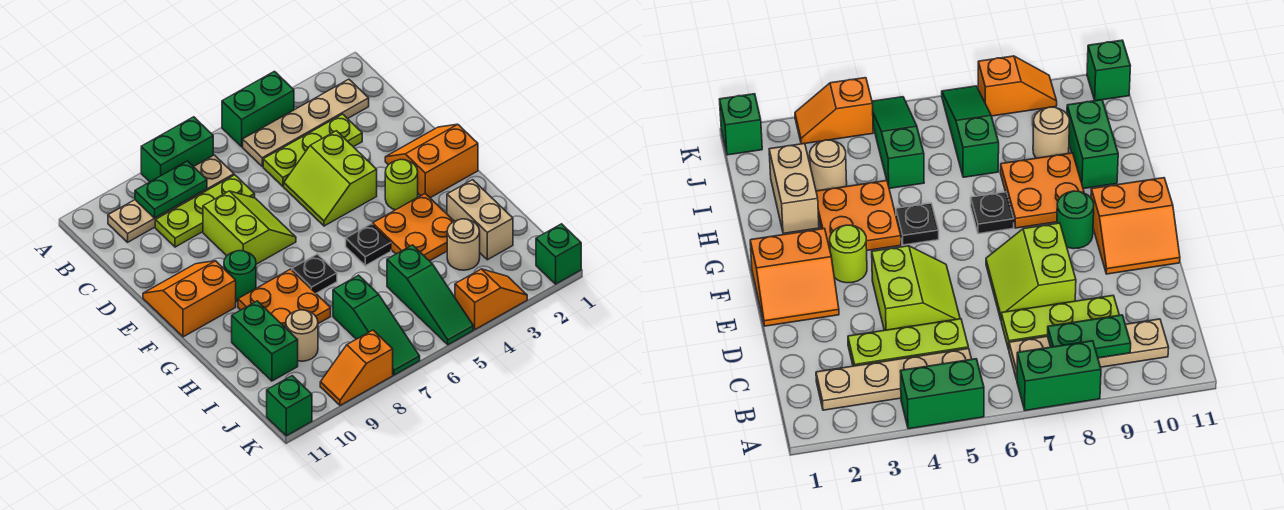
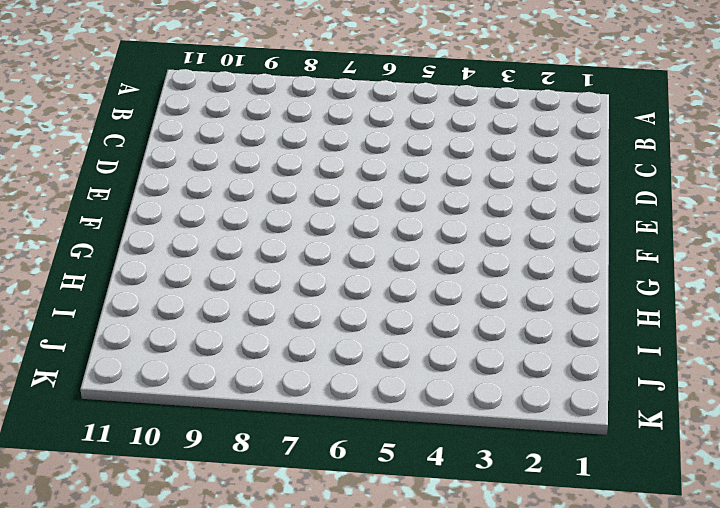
none -> green brick A4:A5 level 1
none -> green brick A7:A8 level 1
none -> tan plate B2:B5 level 1

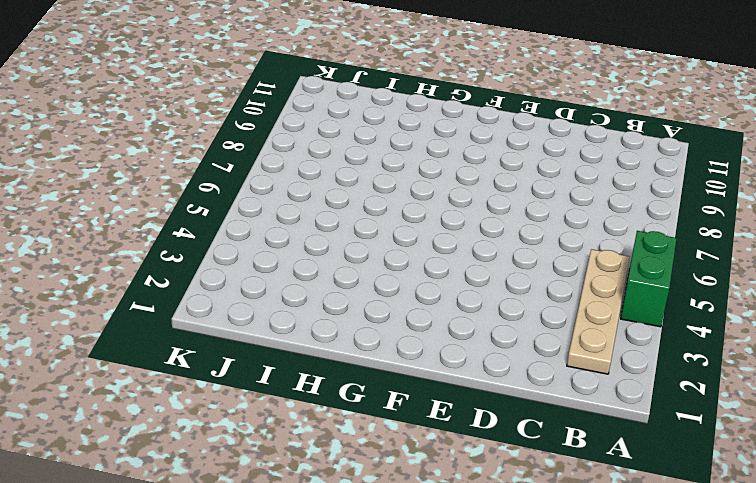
none -> green brick A7:A8 level 1
none -> tan plate B7:B10 level 1
none -> lime plate C3:C5 level 1

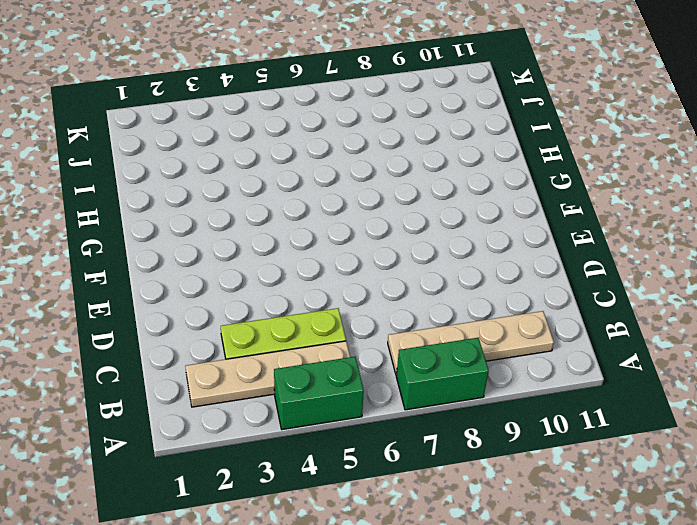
none -> lime plate C7:C9 level 1
none -> lime slope D4:E5 level 1 top 4
none -> lime slope D7:E8 level 1 top 8

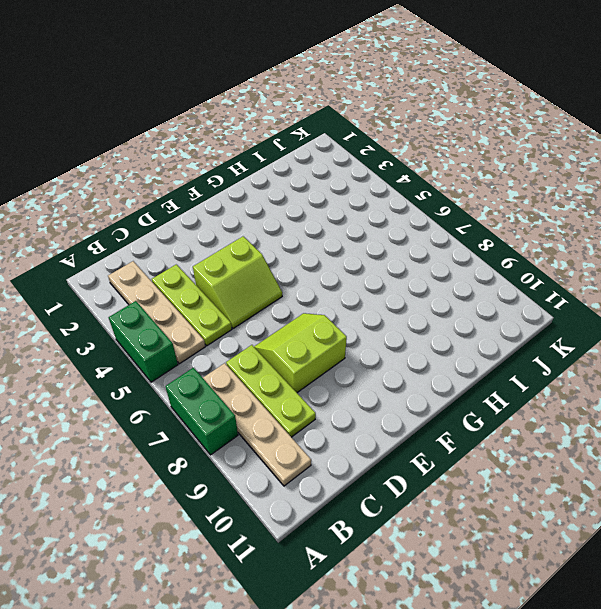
none -> orange slope E1:F2 level 1 top F
none -> orange slope E10:F11 level 1 top F
none -> lime round brick F3 level 1

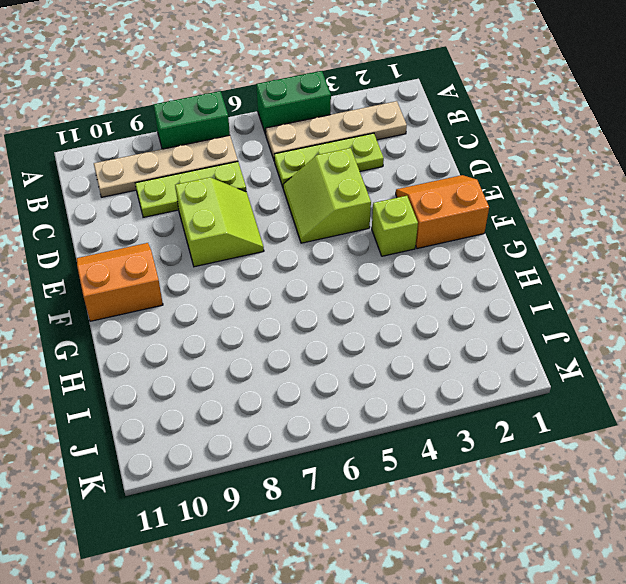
lime brick F3 level 1 -> lime round brick F3 level 1
none -> green round brick F9 level 1
none -> orange plate G3:H4 level 1
none -> black plate G5 level 1

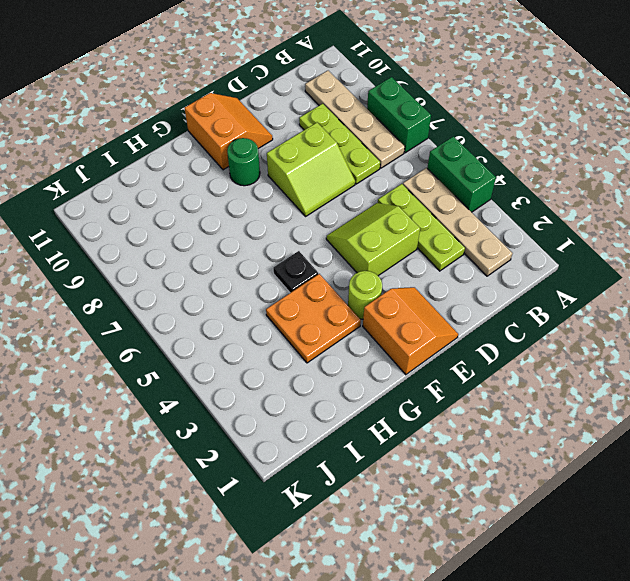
none -> black plate G7 level 1
none -> orange plate G8:H9 level 1
none -> tan brick H2:I2 level 1

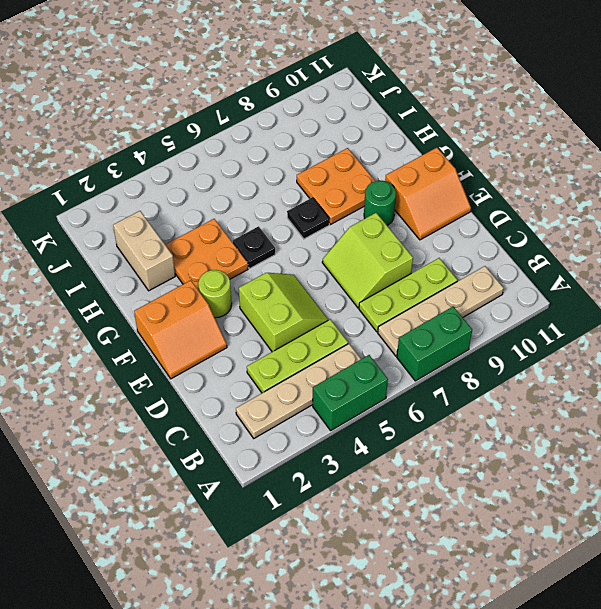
none -> green brick H10:I10 level 1
none -> tan round brick I3 level 1
none -> green slope I5:K5 level 1 top I

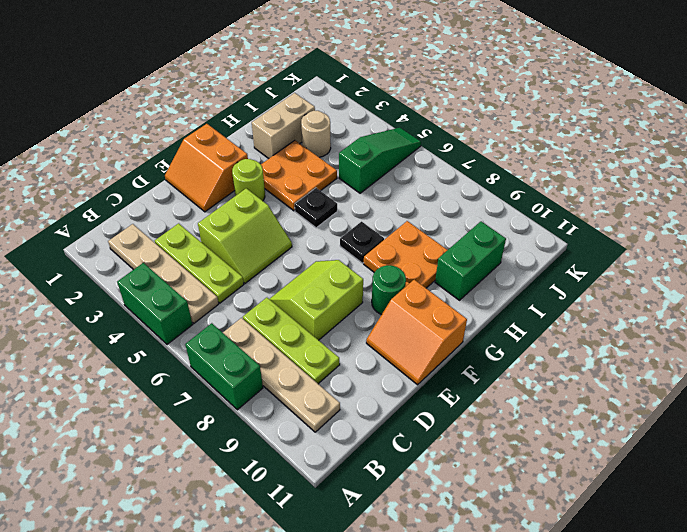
none -> green slope I7:K7 level 1 top I
none -> tan round brick I9 level 1
none -> green brick K1 level 1

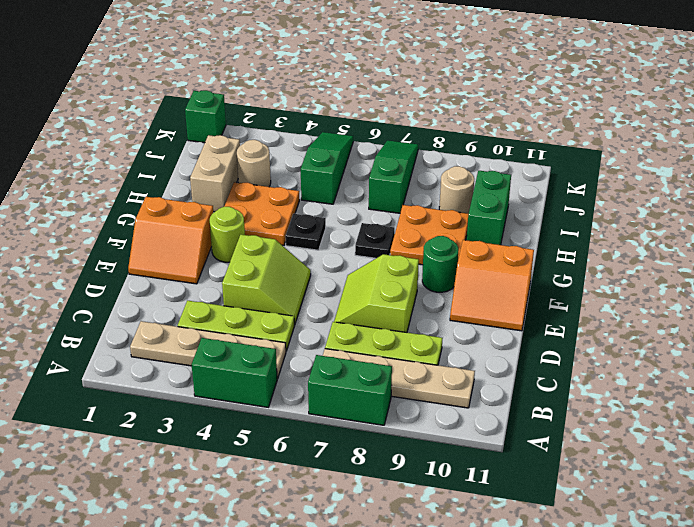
none -> orange slope K3:K4 level 1 top 4
none -> orange slope K8:K9 level 1 top 8
none -> green brick K11 level 1

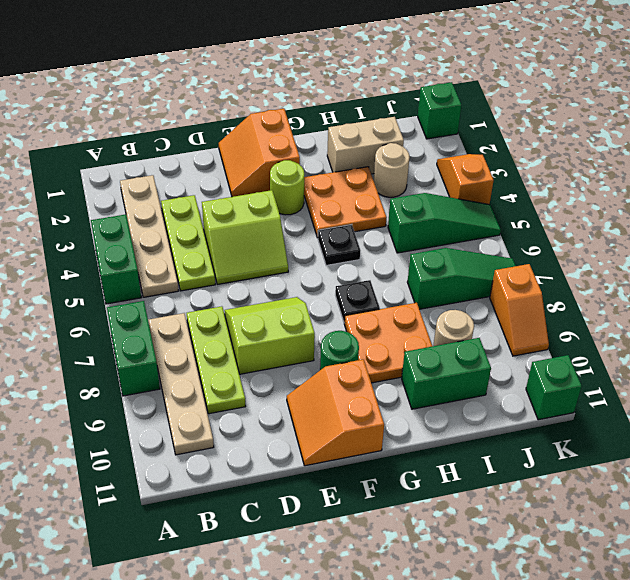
none -> green plate B8:B9 level 2

